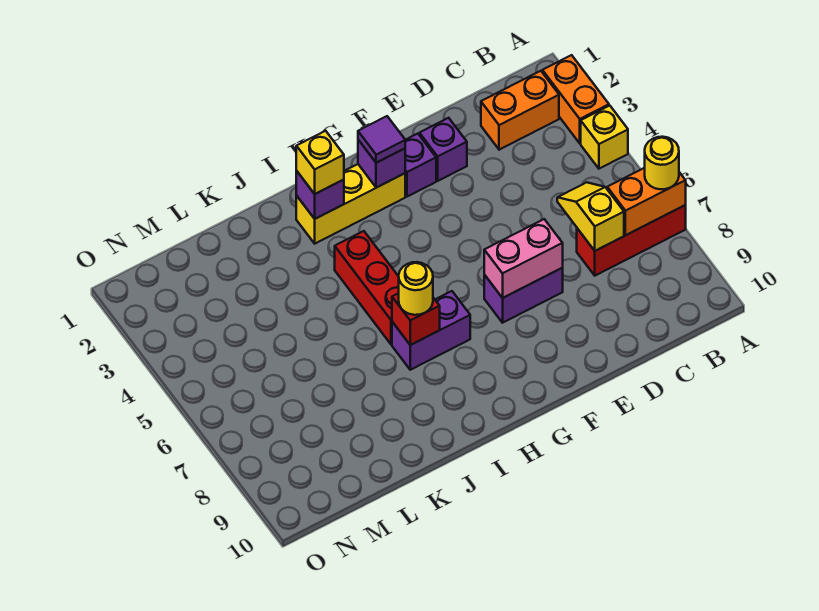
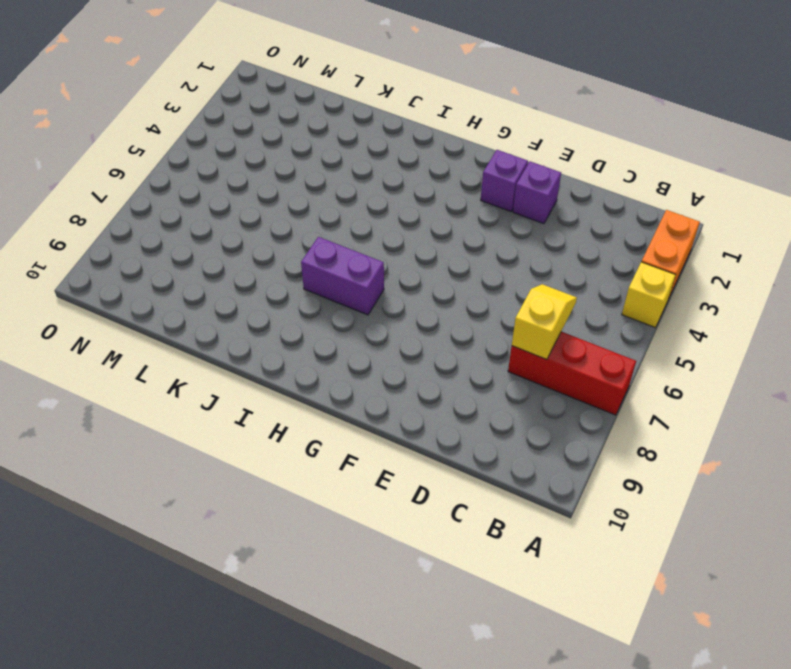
none -> orange brick B2:C2 level 1
none -> purple brick E7:F7 level 1
none -> yellow brick G2:I2 level 1

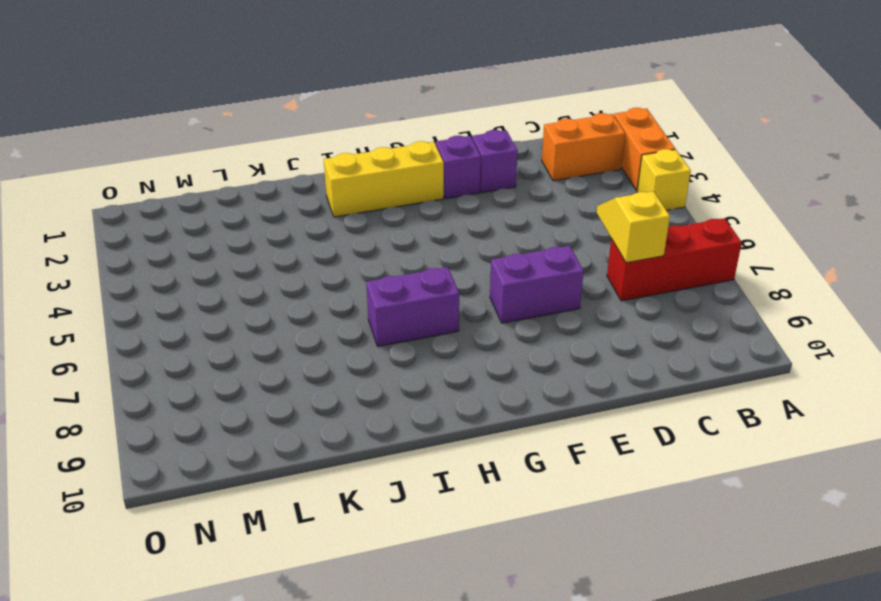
none -> red brick I4:I6 level 1
none -> orange brick A7:B7 level 2
none -> pink brick E7:F7 level 2

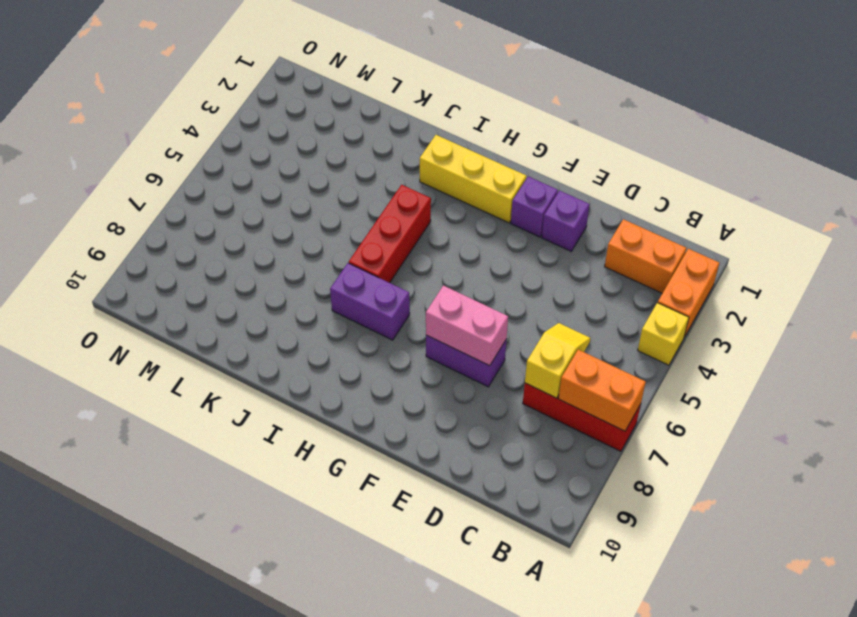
none -> purple brick G2 level 2
none -> purple brick I2 level 2
none -> red brick I7 level 2

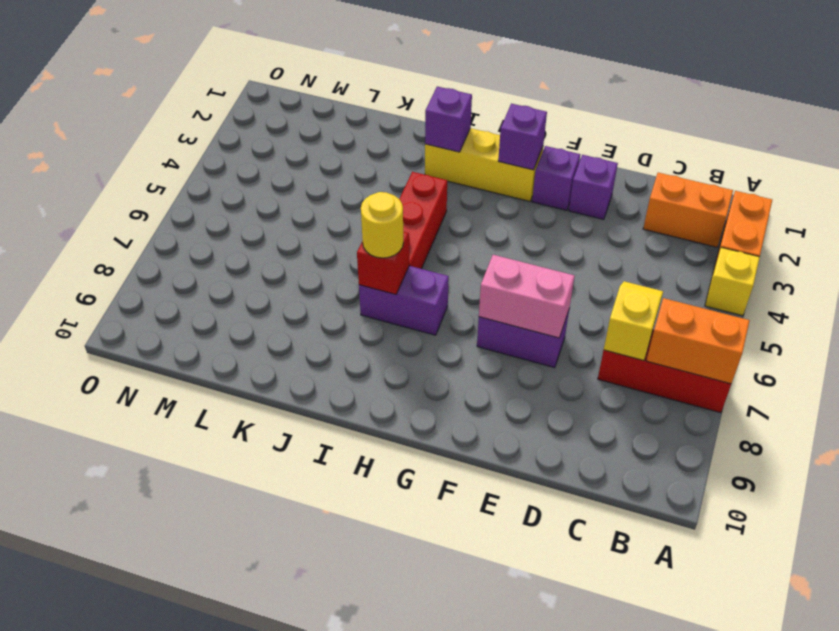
none -> yellow round brick A7 level 3
none -> purple tile G2 level 3
none -> yellow brick I2 level 3

